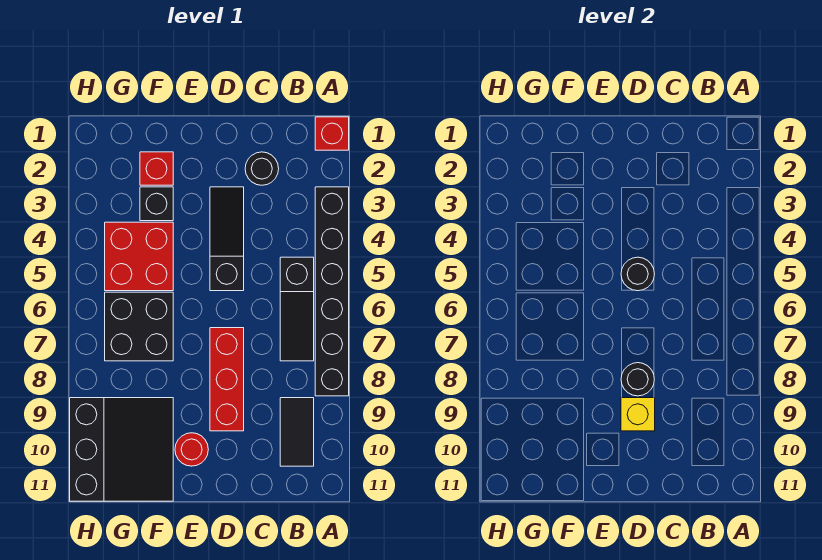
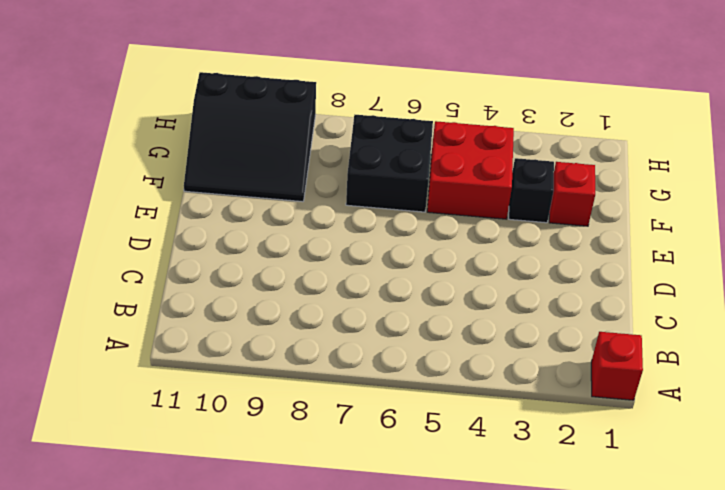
none -> black brick A3:A8 level 1
none -> black slope B5:B7 level 1 top 5
none -> black tile B9:B10 level 1

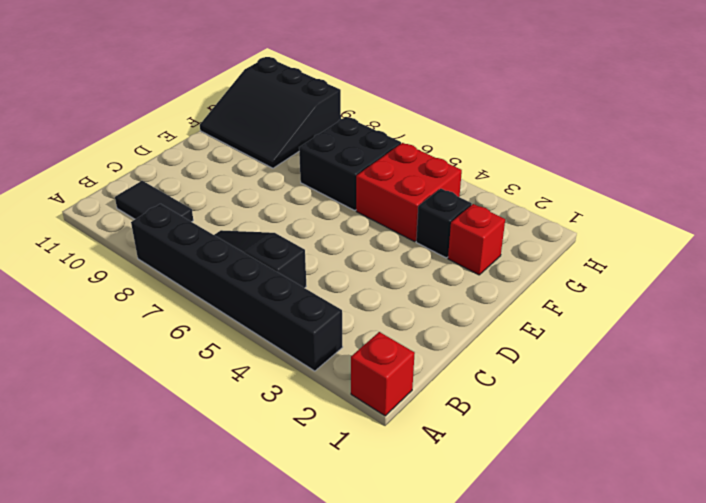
none -> black round brick C2 level 1
none -> black slope D3:D5 level 1 top 5
none -> red brick D7:D9 level 1

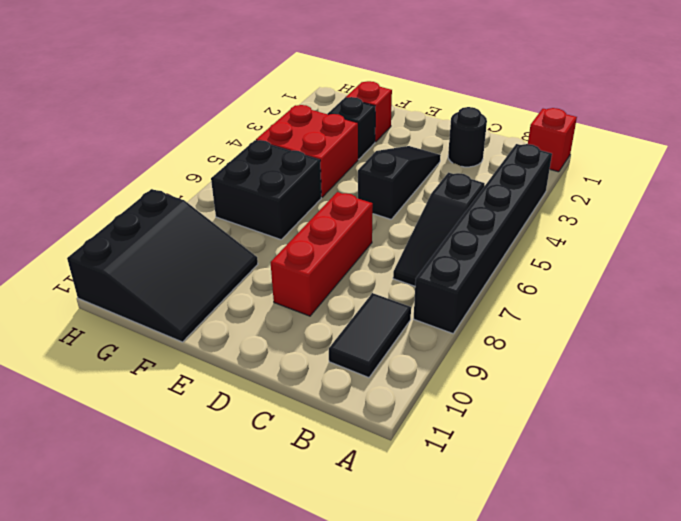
none -> red round brick E10 level 1
none -> black round brick D5 level 2
none -> black round brick D8 level 2

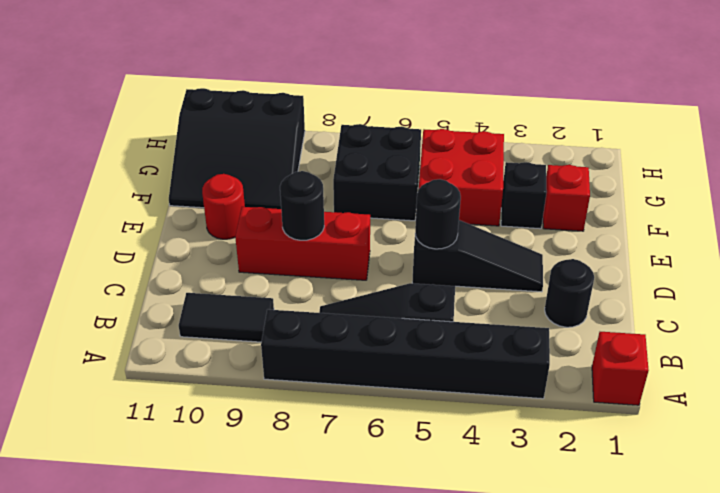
none -> yellow brick D9 level 2

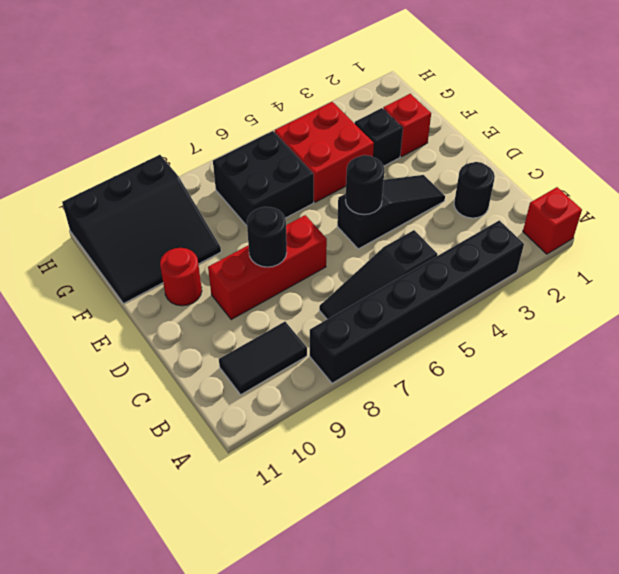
none -> yellow brick D9 level 2

